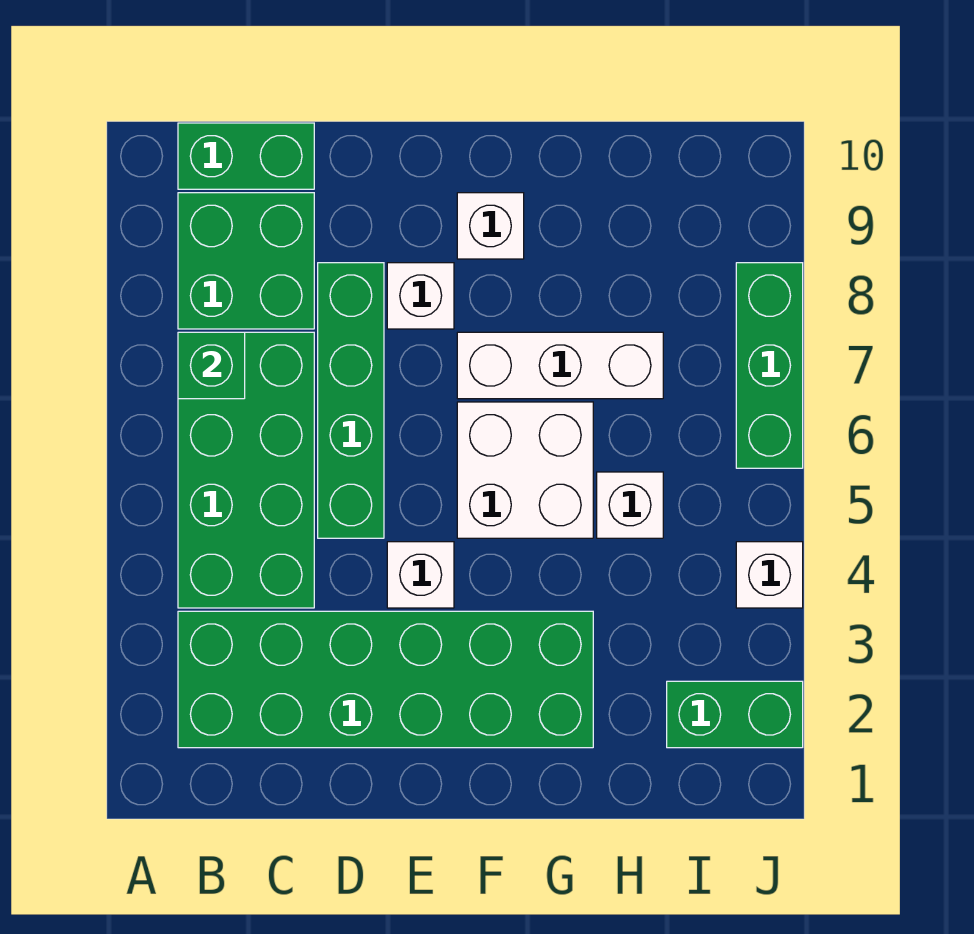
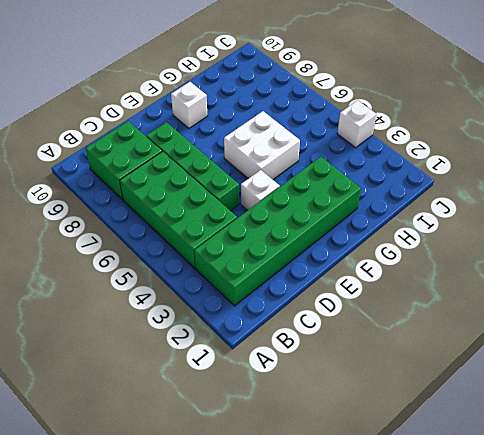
none -> green brick B10:C10 level 1
none -> white brick E8 level 1
none -> white brick F7:H7 level 1

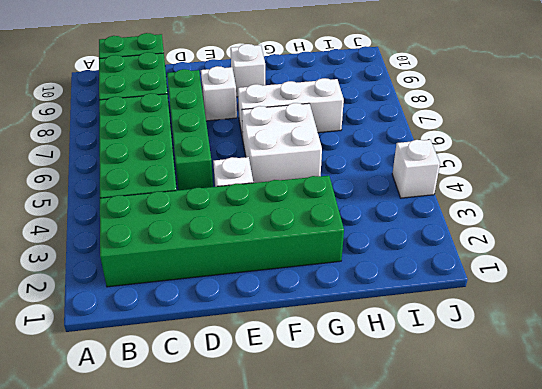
none -> white brick H5 level 1
none -> green brick I2:J2 level 1
none -> green brick J6:J8 level 1

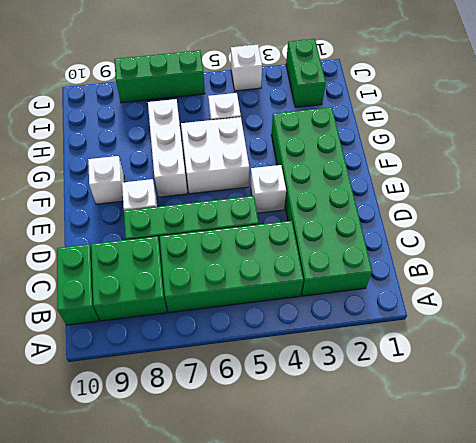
none -> green brick B7 level 2

